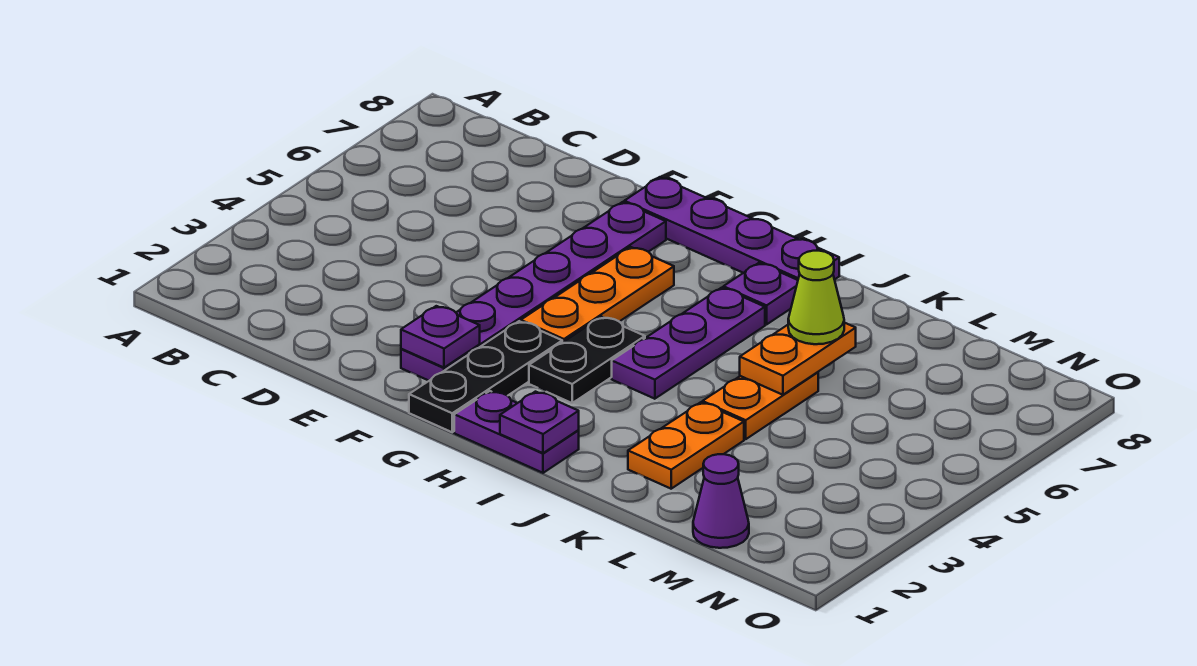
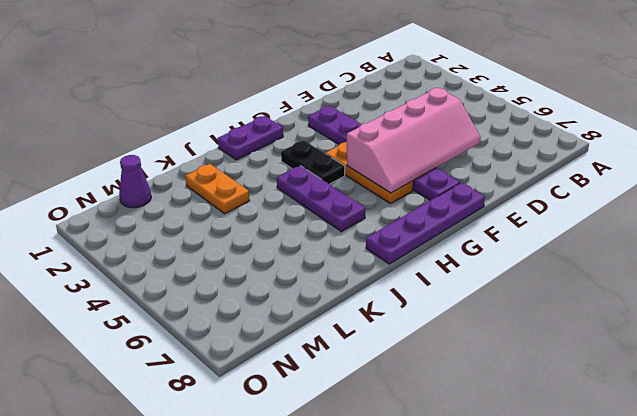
pink slope D5:G6 level 2 top 5 -> none
none -> black plate G1:G3 level 1
none -> purple plate I7 level 1
none -> orange plate K4:K5 level 1

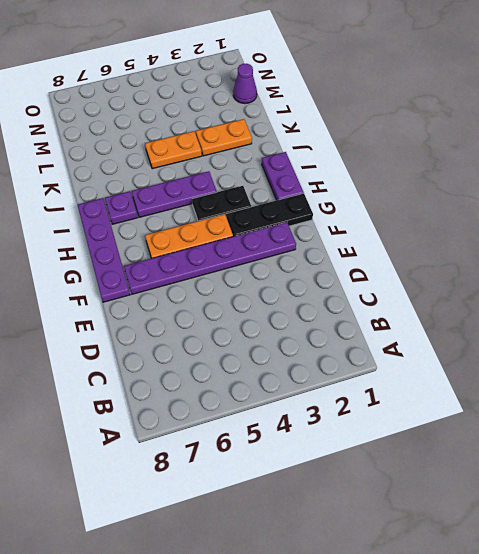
none -> purple plate F2 level 2
none -> purple plate I1 level 2
none -> orange plate K5:K6 level 2

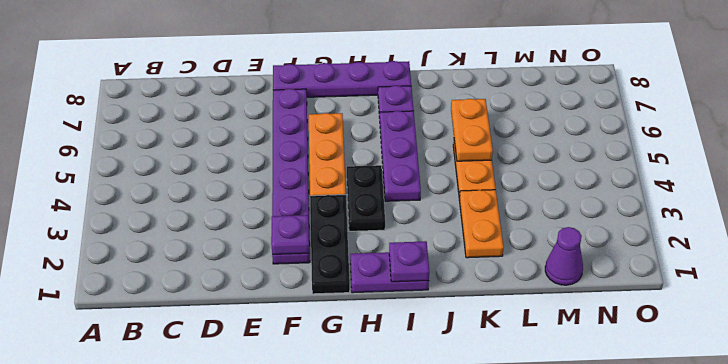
none -> lime cone K6 level 3

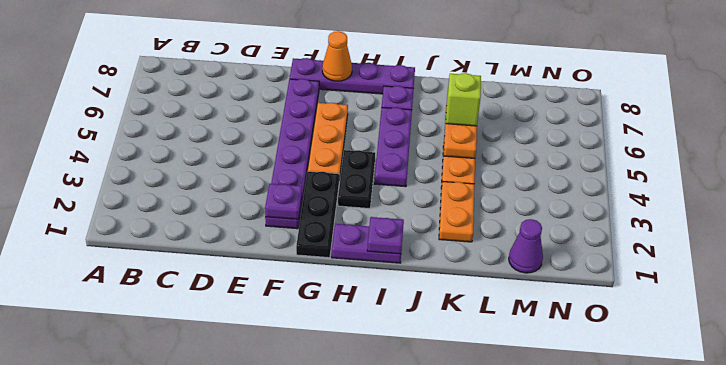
orange cone G8 level 2 -> none
lime brick K6 level 3 -> lime cone K6 level 3

